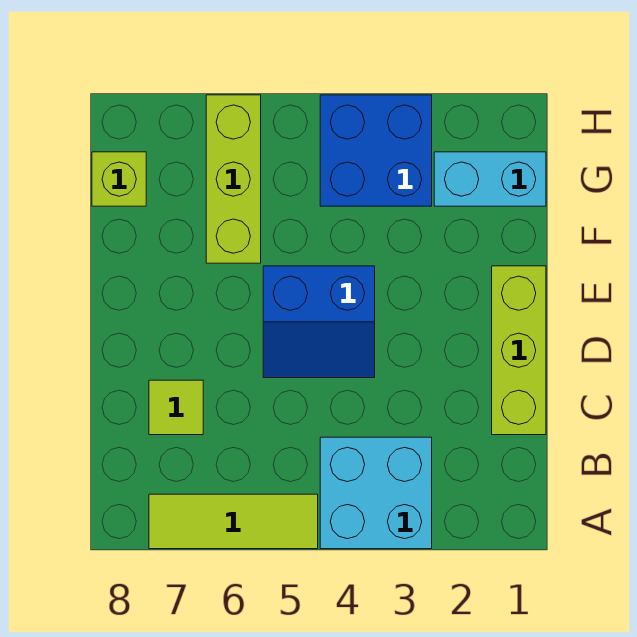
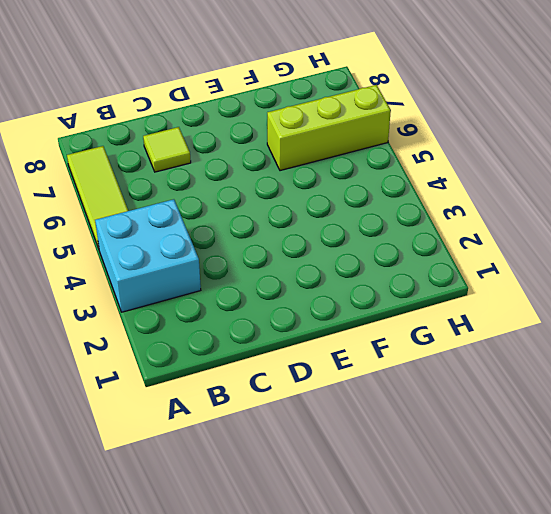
none -> lime brick C1:E1 level 1
none -> blue slope D4:E5 level 1 top E

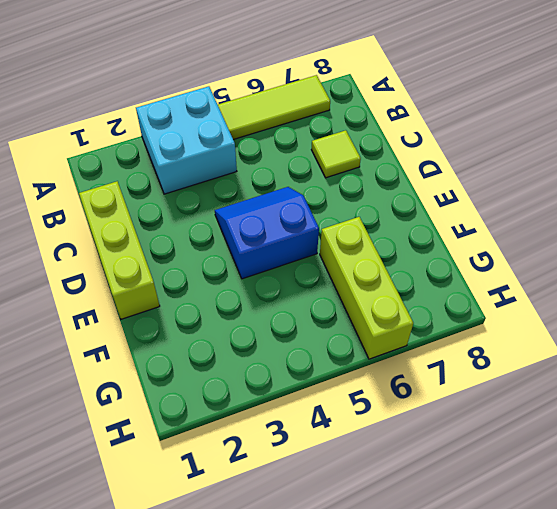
none -> cyan brick G1:G2 level 1
none -> blue brick G3:H4 level 1

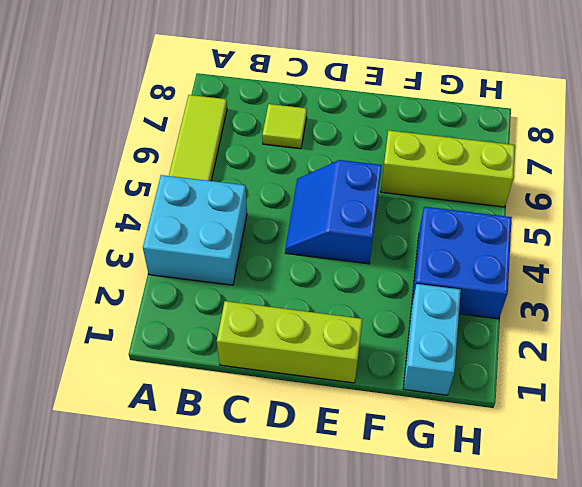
none -> lime brick G8 level 1

